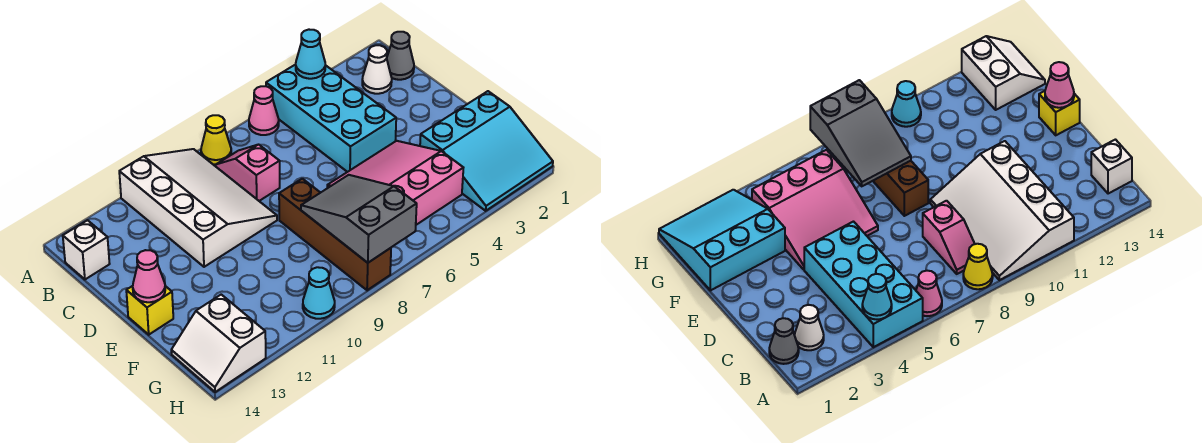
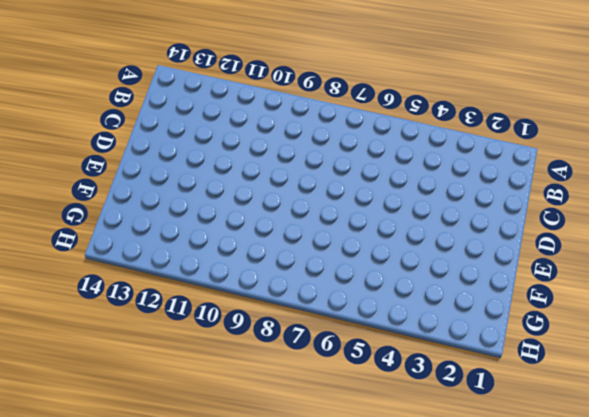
none -> cyan brick A4:D5 level 1
none -> pink cone A6 level 1
none -> yellow cone A8 level 1

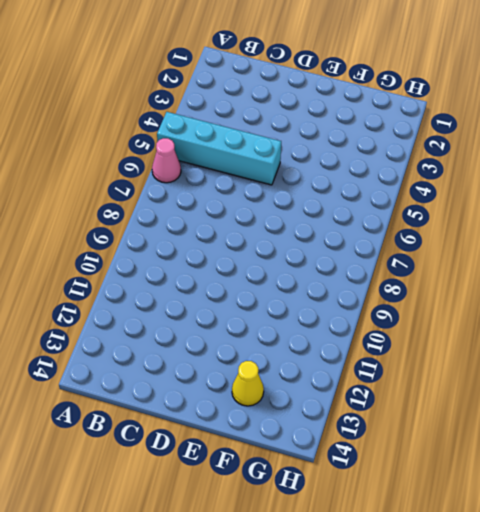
cyan brick A5:D5 level 1 -> cyan brick A4:D5 level 1
yellow cone F13 level 1 -> yellow cone A8 level 1
none -> white slope A9:D11 level 1 top 11
none -> grey cone B1 level 1
none -> white cone B2 level 1

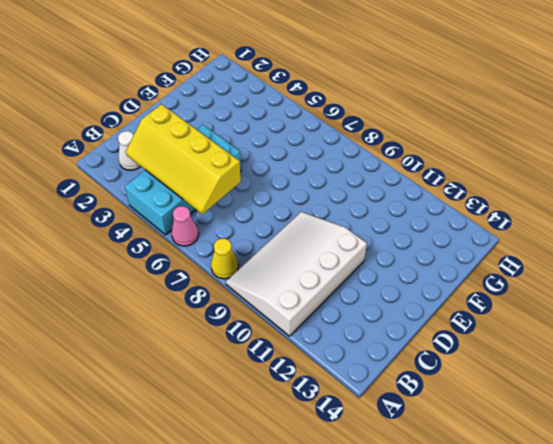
yellow slope B3:C6 level 2 top C -> none
none -> grey cone B1 level 1
none -> pink slope B8:C8 level 1 top C
none -> white brick B14 level 1

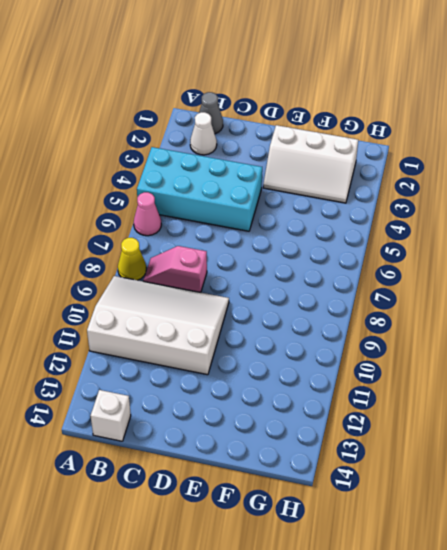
white slope E2:G3 level 1 top 2 -> cyan slope F1:H3 level 1 top F
none -> pink slope E4:G6 level 1 top G
none -> brown brick E8:H8 level 1
none -> yellow brick E14 level 1

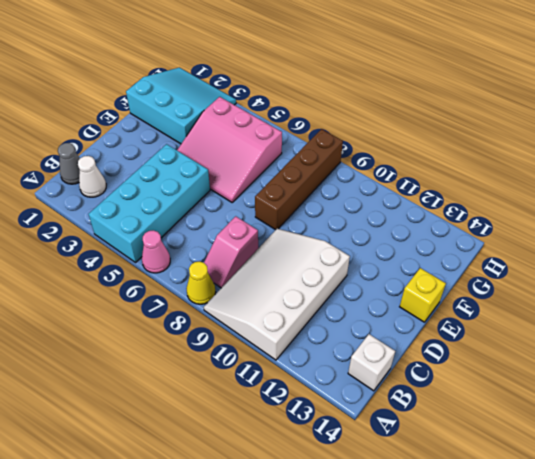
none -> white slope G13:H14 level 1 top 13
none -> cyan cone H10 level 1
none -> cyan cone A4 level 2

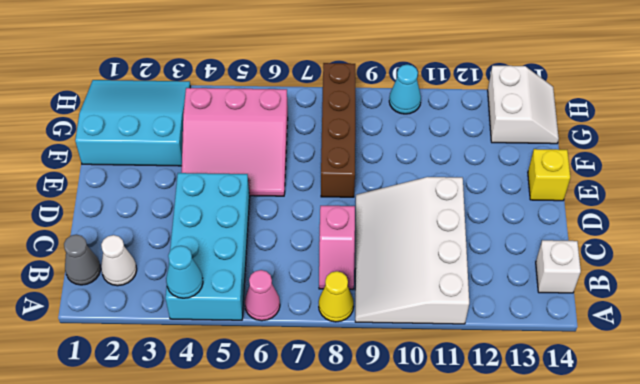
none -> pink cone E14 level 2
none -> grey slope F7:H8 level 2 top H

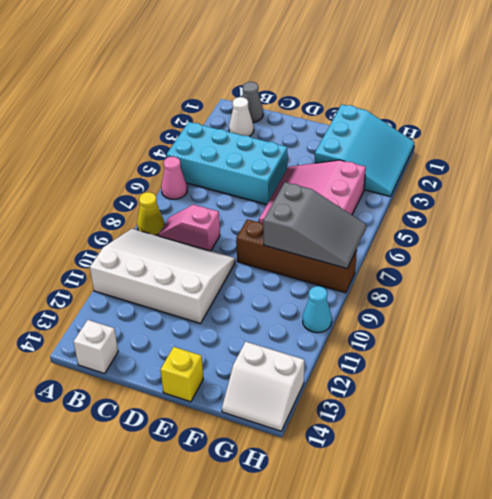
grey slope F7:H8 level 2 top F -> grey slope F7:H8 level 2 top H
none -> cyan cone A4 level 2
none -> pink cone E14 level 2

